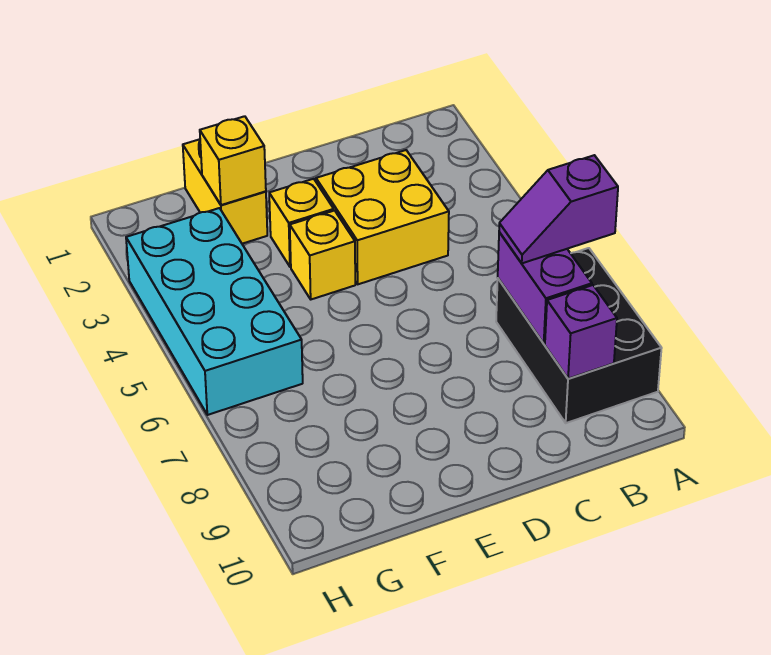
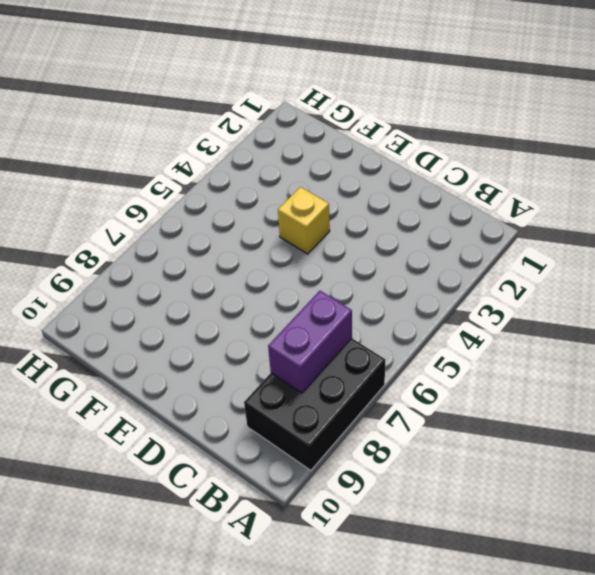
none -> yellow brick C3:D4 level 1
none -> yellow brick E3 level 1

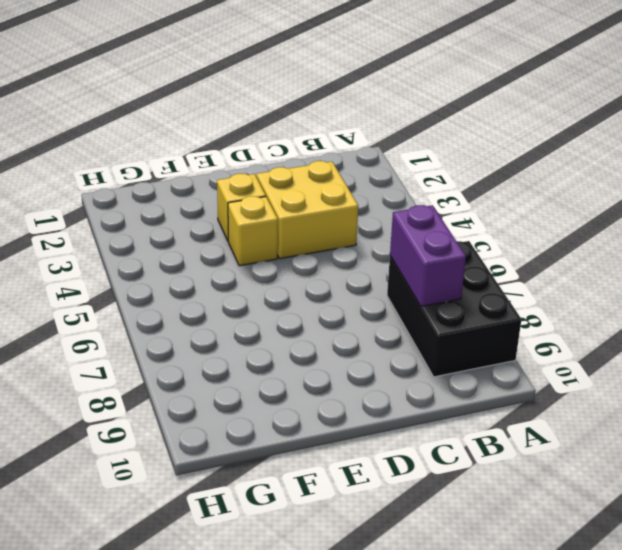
none -> yellow brick F1:F2 level 1
none -> cyan brick G3:H6 level 1

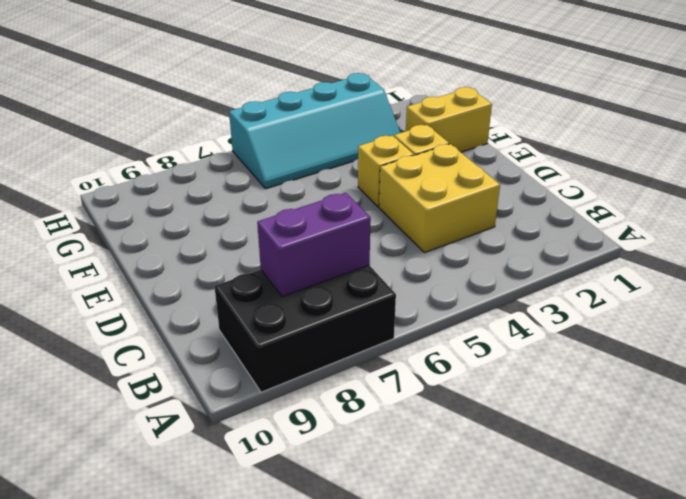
cyan slope G3:H6 level 1 top H -> cyan brick G3:H6 level 1
none -> purple brick B9 level 2
none -> yellow brick F2 level 2

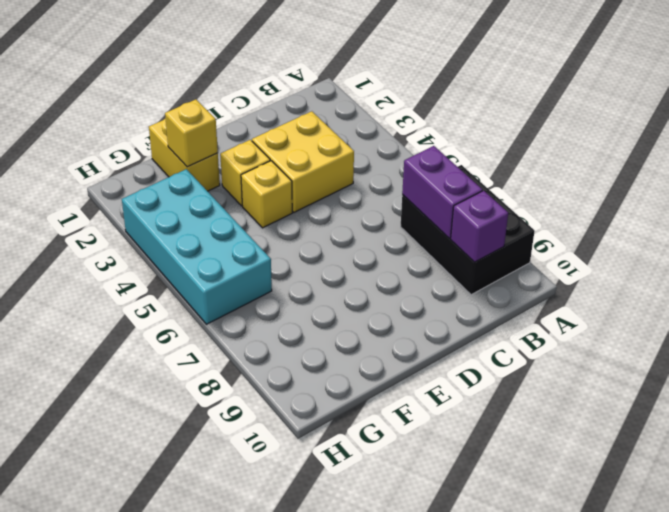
none -> purple slope A7:B7 level 3 top A

